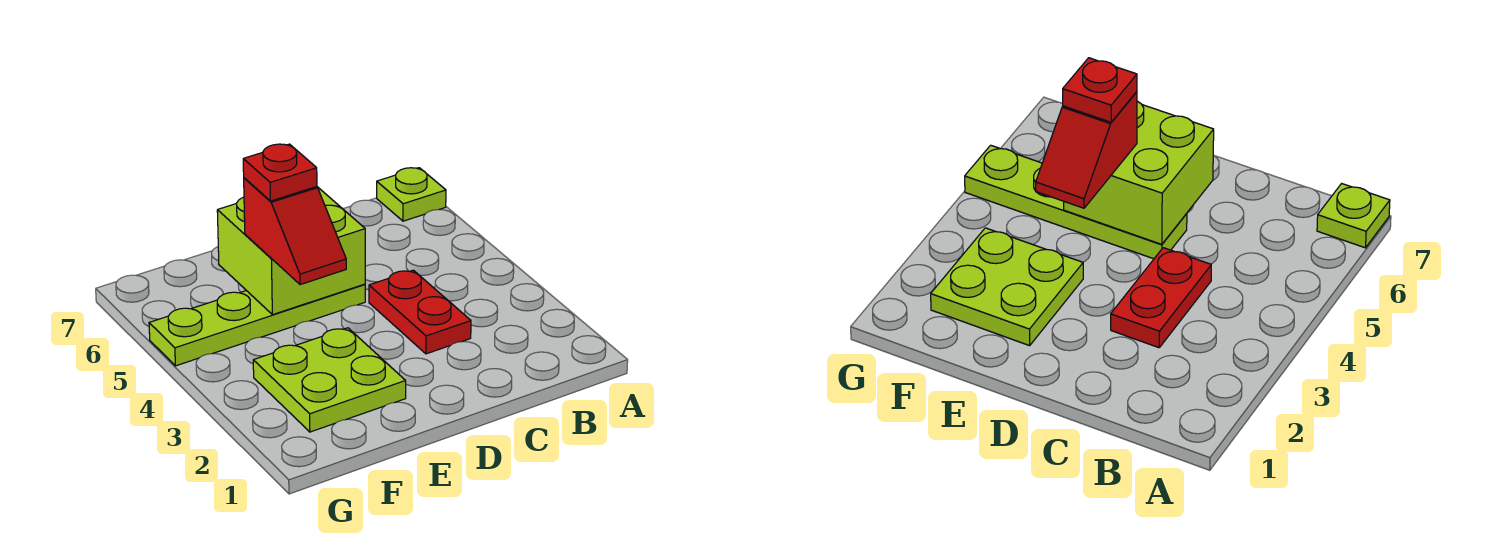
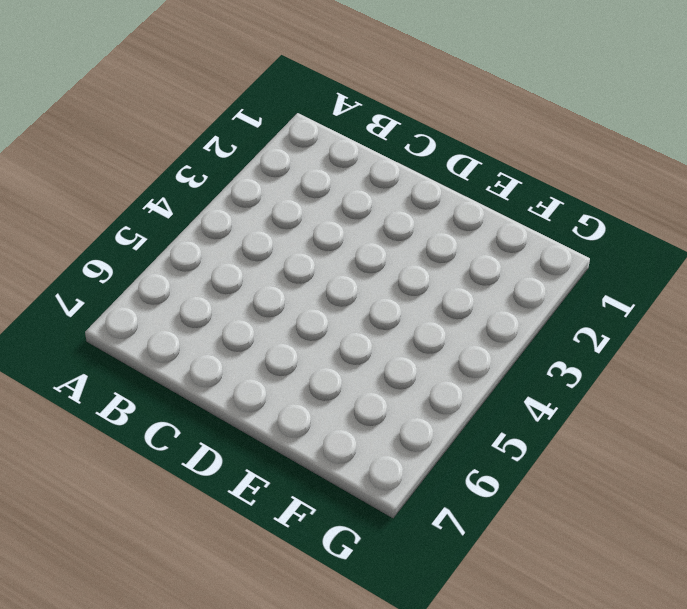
none -> lime plate A7 level 1
none -> red plate C3:C4 level 1

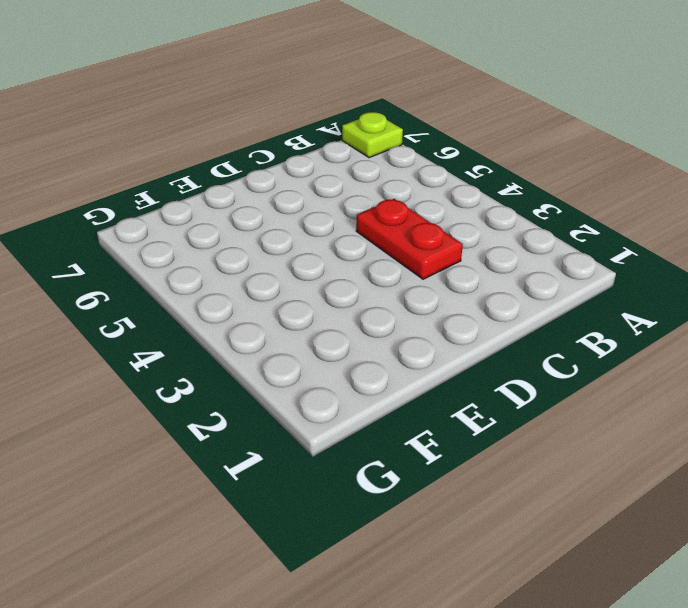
none -> lime plate D5:G5 level 1
none -> lime plate E2:F3 level 1

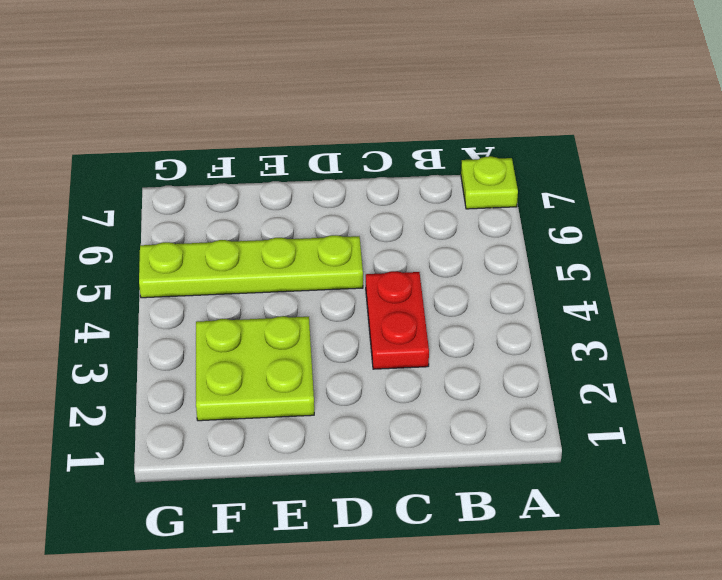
none -> lime brick D5:E6 level 2
none -> red slope E4:E5 level 3 top 5

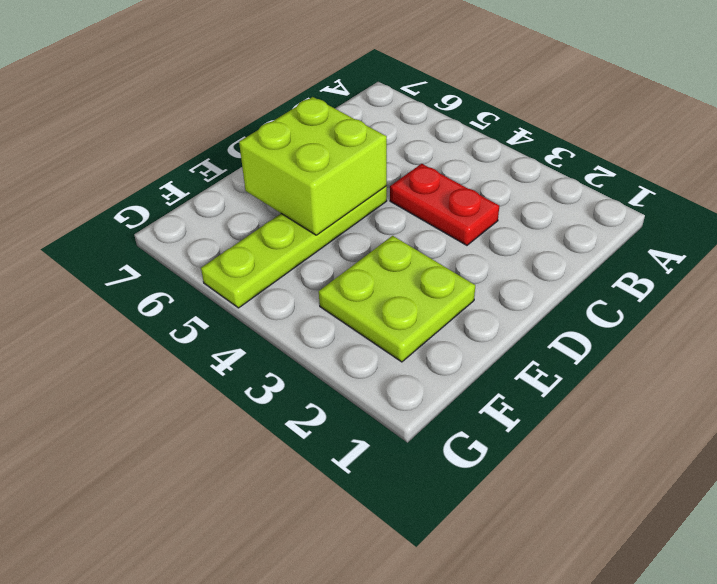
none -> lime plate A7 level 1
none -> red slope E4:E5 level 3 top 5

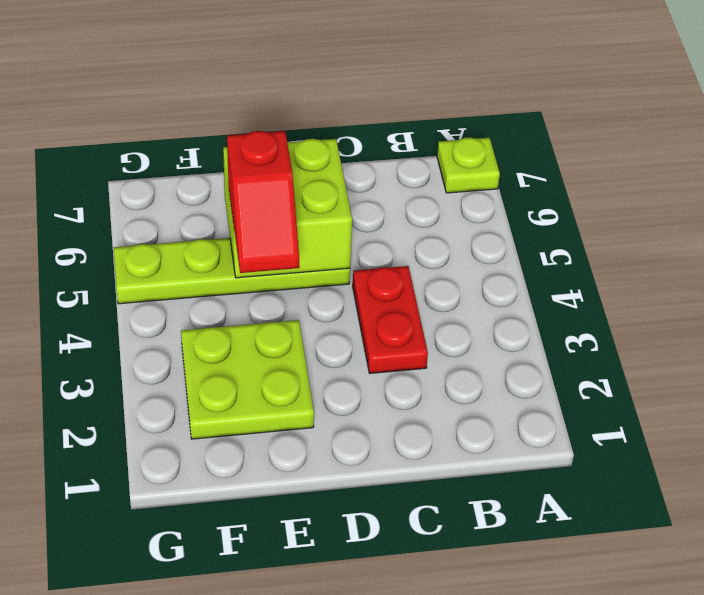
none -> red plate E5 level 4

